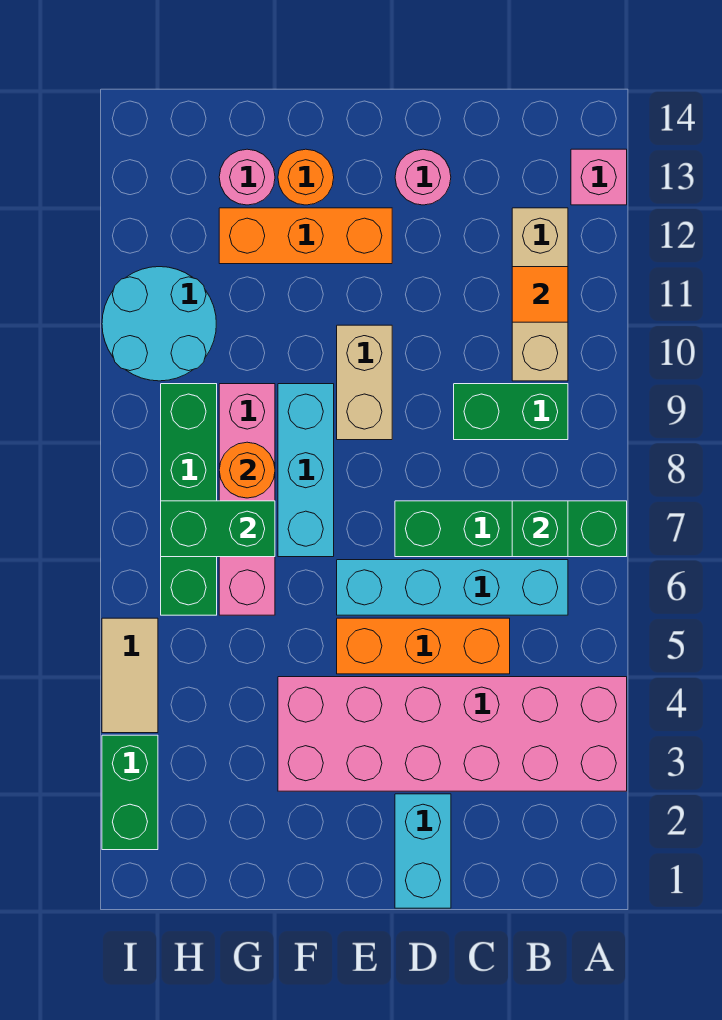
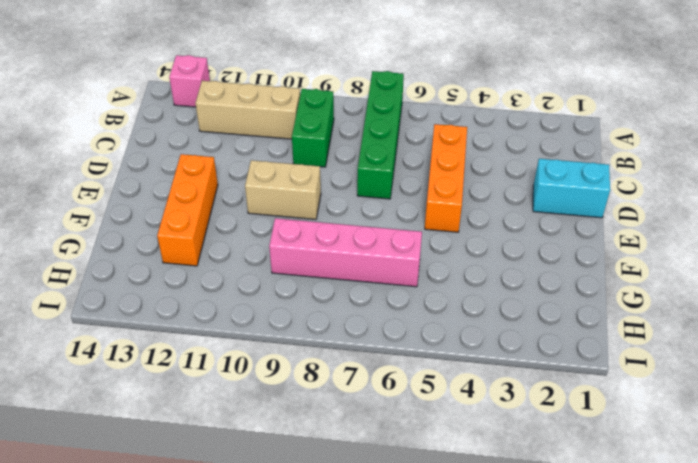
none -> pink brick A3:F4 level 1
none -> cyan brick B6:E6 level 1
none -> pink round brick D13 level 1

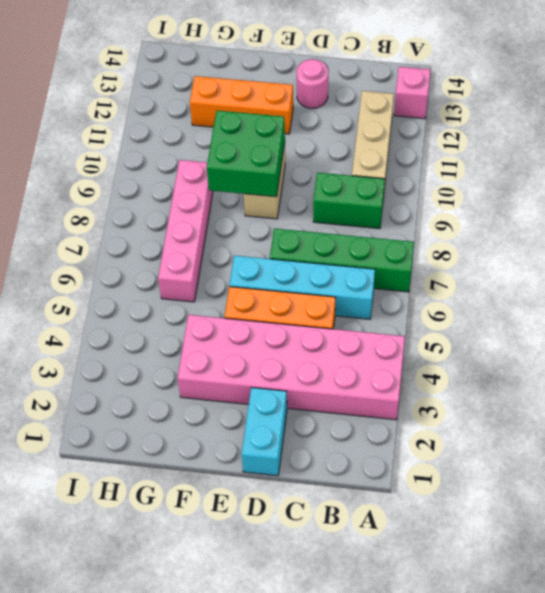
green brick E9:F10 level 2 -> none
none -> cyan brick F7:F9 level 1
none -> orange round brick F13 level 1
none -> pink round brick G13 level 1

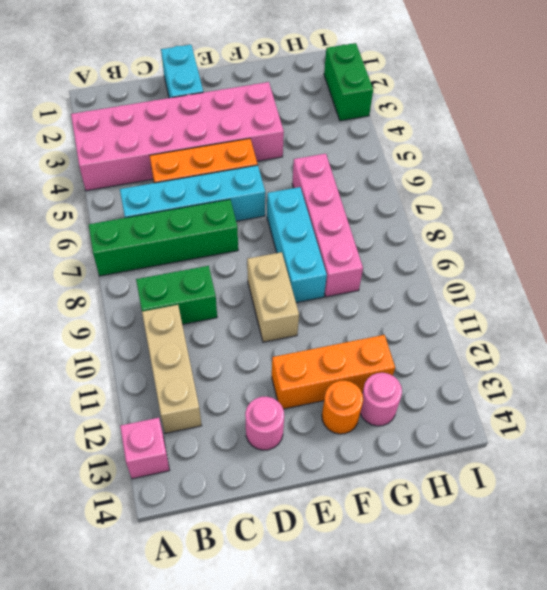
none -> green brick H6:H9 level 1
none -> cyan round brick H10:I11 level 1
none -> tan tile I4:I5 level 1

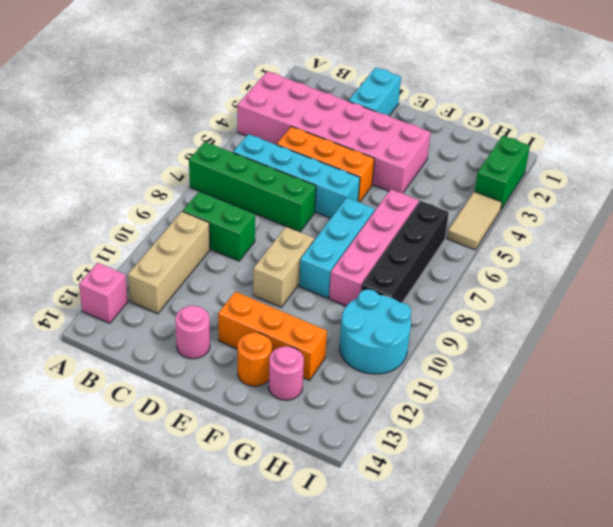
black brick H6:H9 level 1 -> green brick H6:H9 level 1
none -> green brick B7 level 2
none -> orange tile B11 level 2
none -> green brick G7:H7 level 2

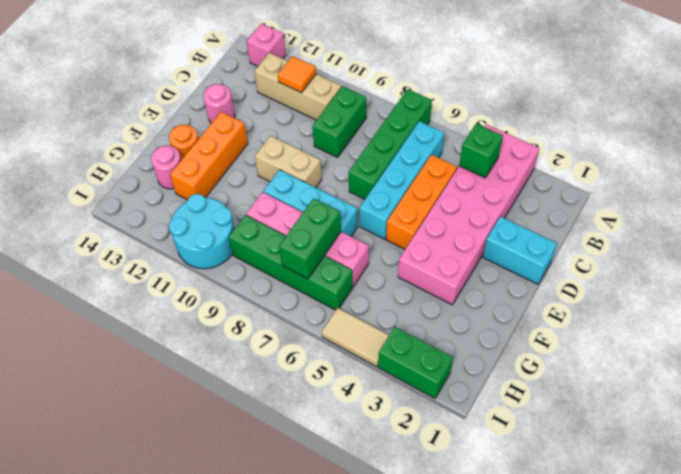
green brick B4 level 2 -> green brick B7 level 2
none -> orange round brick G8 level 2

